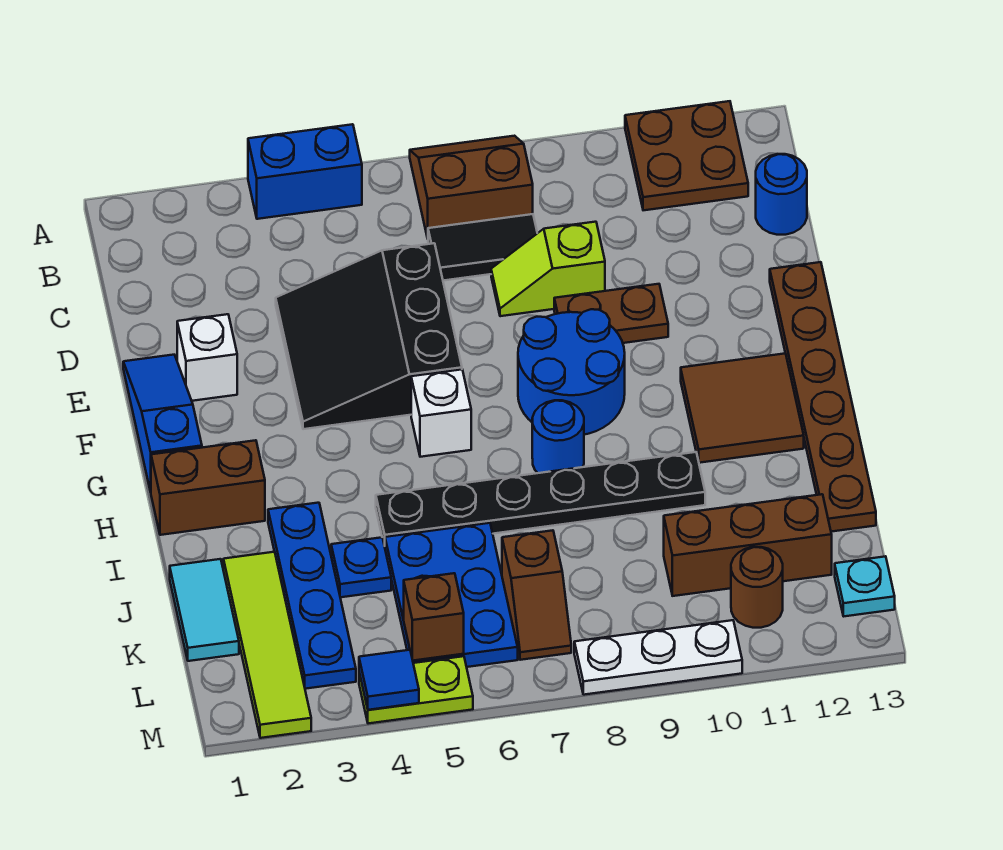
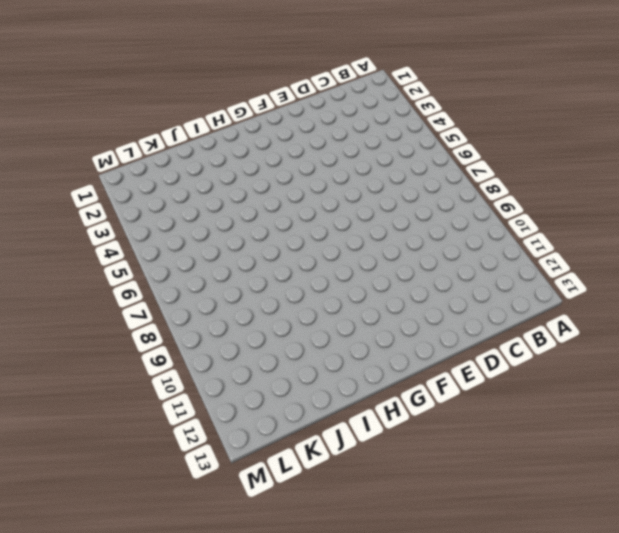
none -> blue brick A4:A5 level 1
none -> brown slope A7:B8 level 1 top B
none -> brown plate A11:B12 level 1
none -> black tile C7:C8 level 1

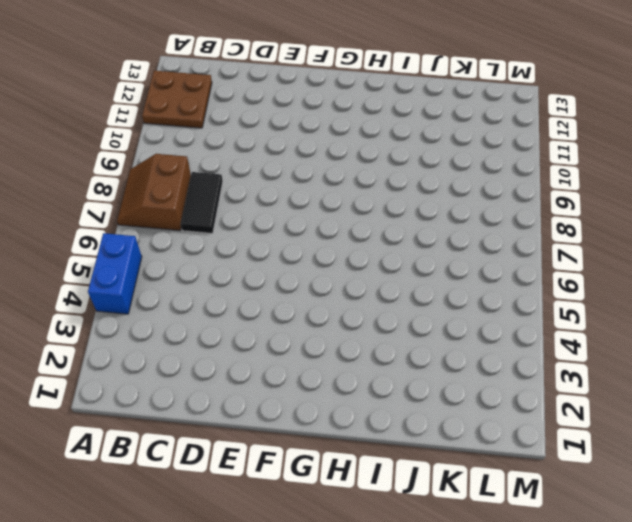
none -> blue round brick C13 level 1
none -> black slope D4:F6 level 1 top 6
none -> lime slope D8:D9 level 1 top 9
none -> blue slope E1:G1 level 1 top G

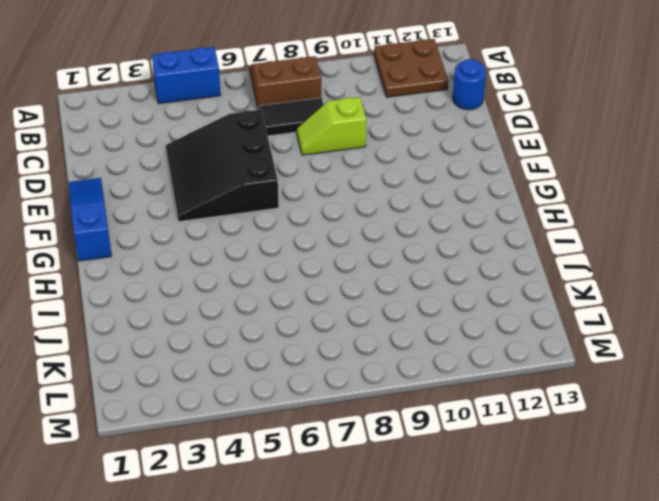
none -> white brick E2 level 1
none -> brown plate E9:E10 level 1
none -> brown plate E13:J13 level 1
none -> blue round brick F8:G9 level 1

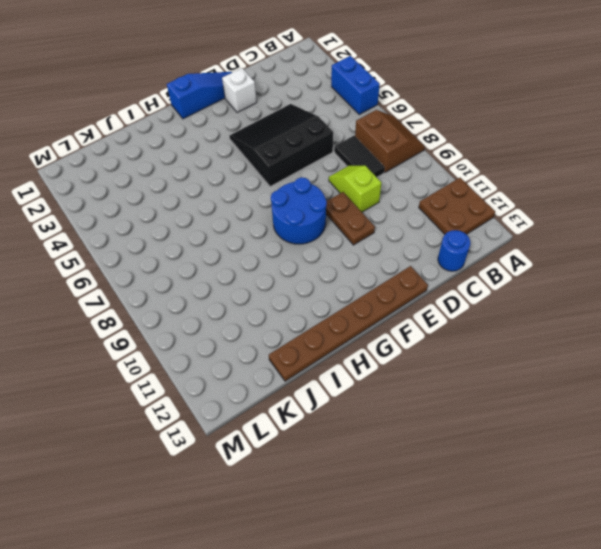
none -> white brick G6 level 1
none -> brown tile G11:H12 level 1
none -> brown brick H1:H2 level 1
none -> blue round brick H8 level 1

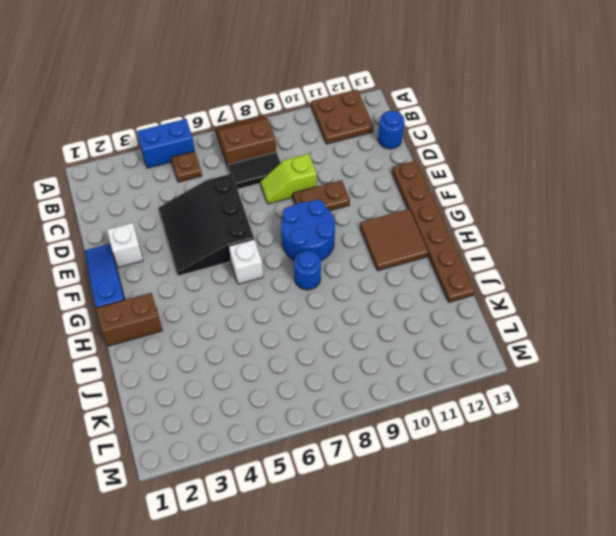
brown plate B5 level 1 -> none
none -> blue plate I3:L3 level 1
none -> black plate I5:I10 level 1
none -> cyan tile J1:K1 level 1
none -> lime tile J2:M2 level 1

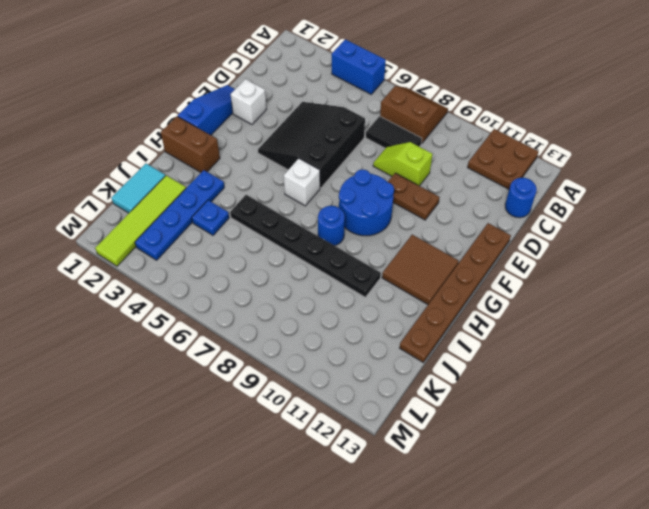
none -> blue plate J5:L6 level 1
none -> brown slope K7:L7 level 1 top K
none -> brown brick K10:K12 level 1
none -> brown round brick L11 level 1

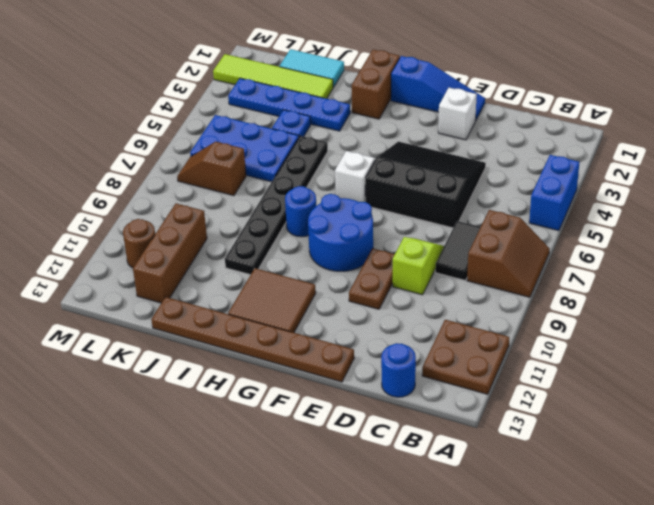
none -> cyan plate L13 level 1
none -> lime plate M4:M5 level 1
none -> white plate M8:M10 level 1
none -> brown brick L5 level 2

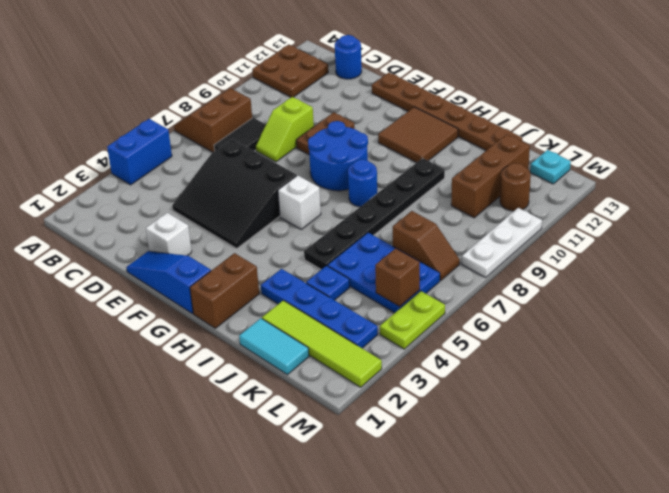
none -> blue tile M4 level 2

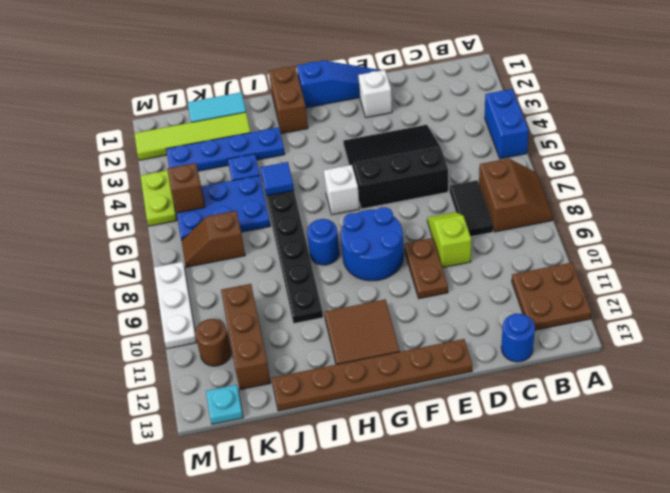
blue tile I5 level 2 -> blue tile M4 level 2

